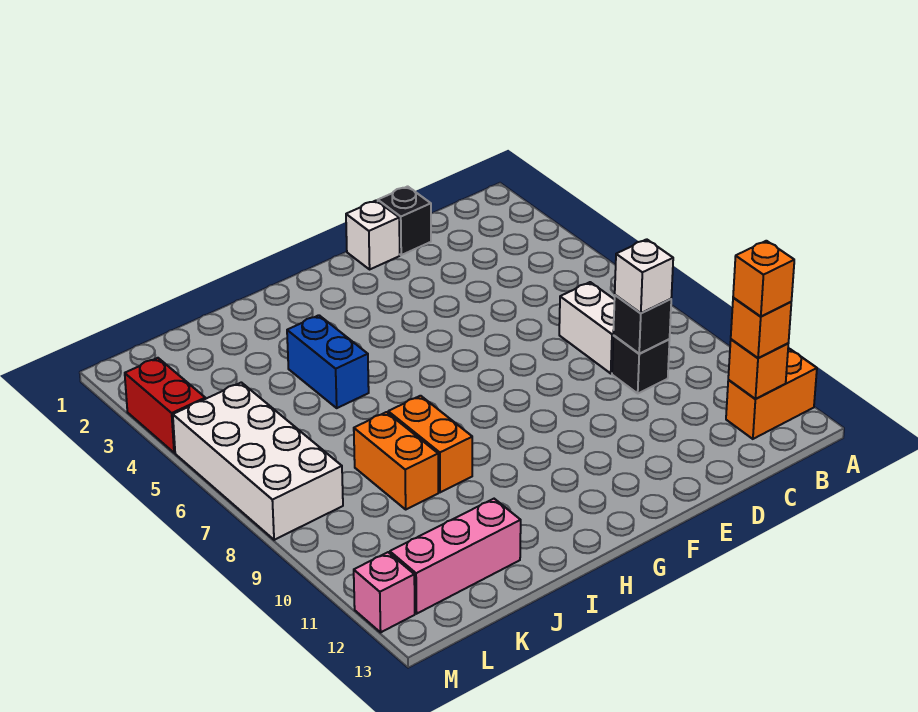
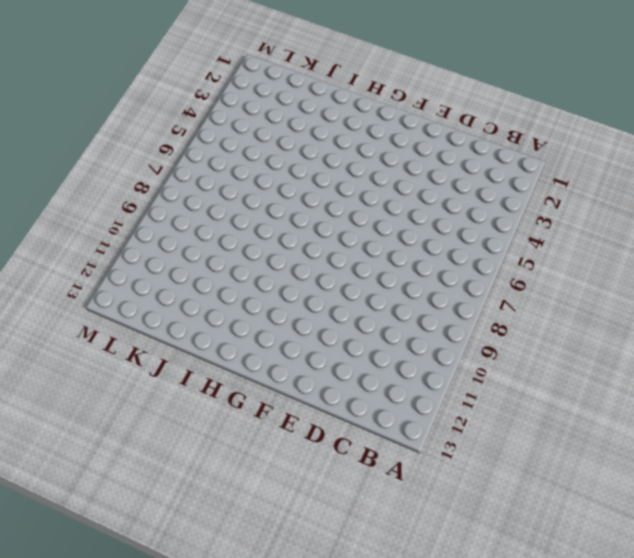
none -> orange brick A12:B12 level 1
none -> white brick C7:C8 level 1
none -> black brick C9 level 1

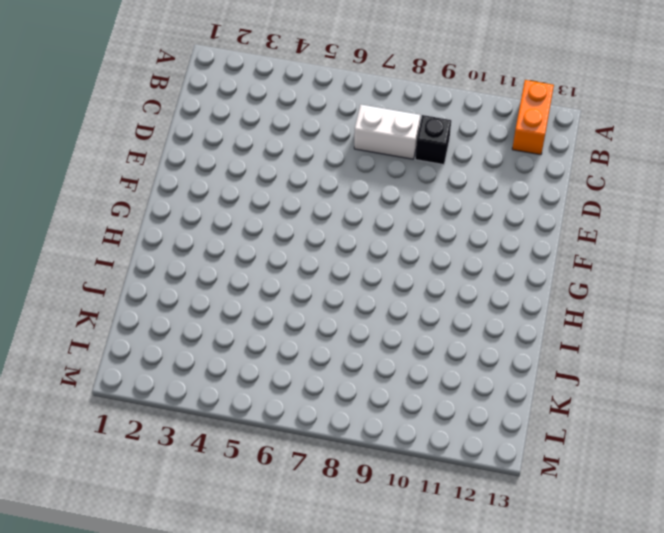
none -> black brick D1 level 1
none -> white brick E1 level 1
none -> blue brick I4:I5 level 1

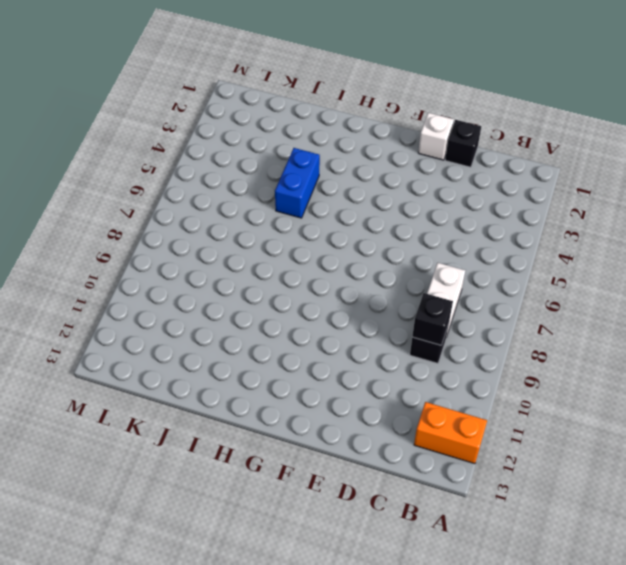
none -> orange brick I8:I9 level 1
none -> orange brick J8:J9 level 1
none -> pink brick J12:L12 level 1

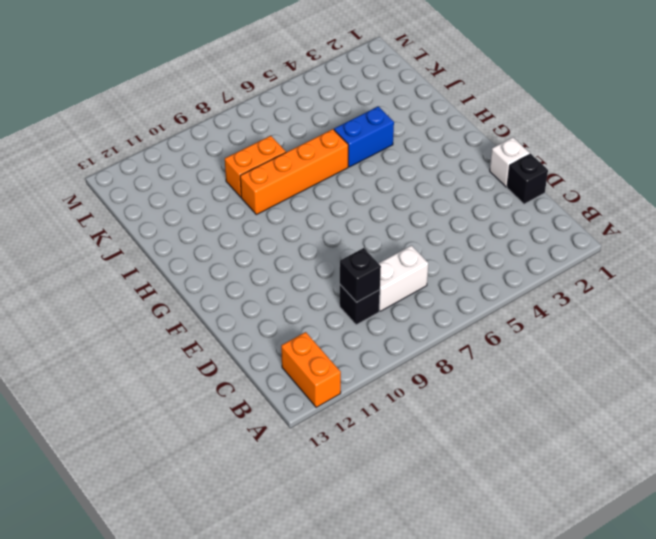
orange brick I6:I9 level 1 -> orange brick I8:I9 level 1
none -> pink brick J12:L12 level 1
none -> white brick L5:M8 level 1
none -> red brick M3:M4 level 1

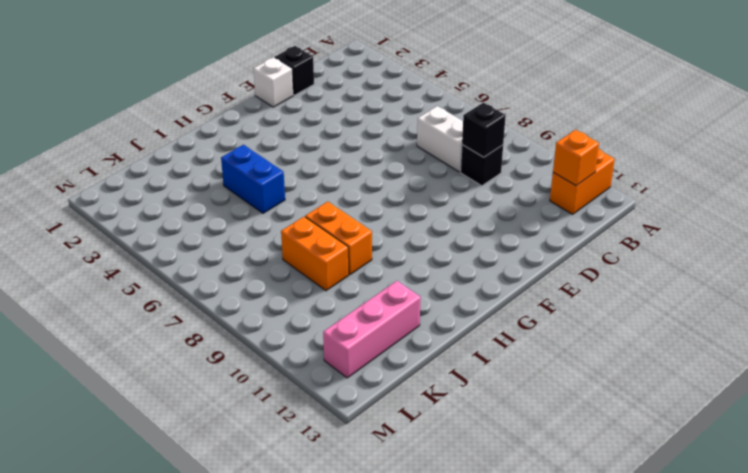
none -> white brick L5:M8 level 1
none -> red brick M3:M4 level 1
none -> pink brick M12 level 1

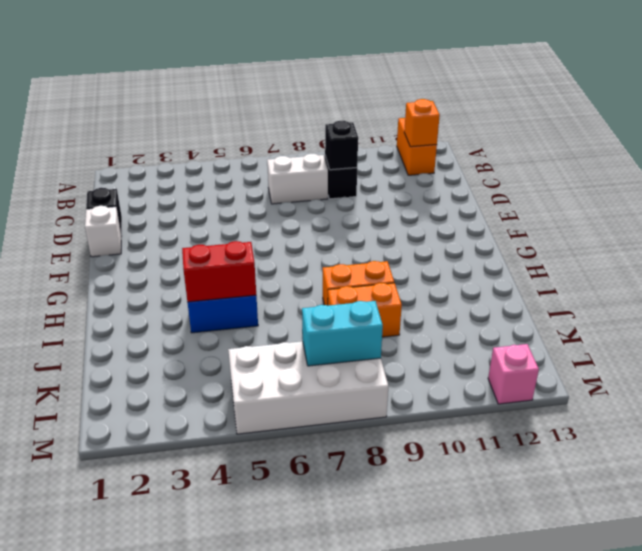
red brick I4:I5 level 2 -> red brick M3:M4 level 1
cyan brick L7:L8 level 2 -> none
none -> pink brick J12:L12 level 1
none -> orange brick B12 level 3
none -> white brick C9 level 3

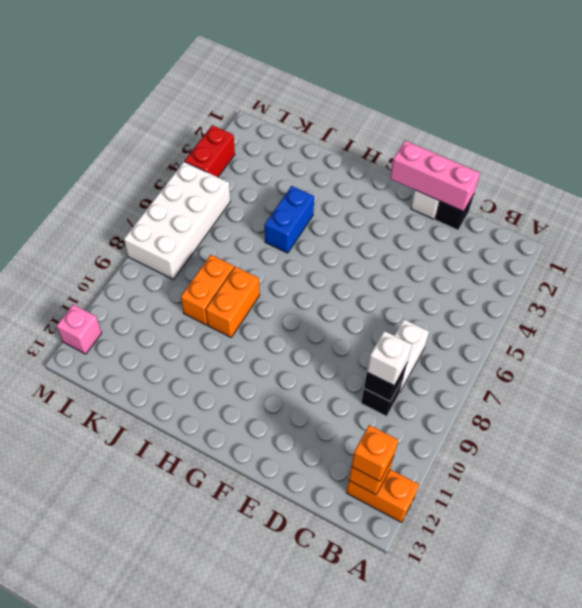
pink brick D1:F1 level 2 -> pink brick J12:L12 level 1
none -> orange brick B12 level 4

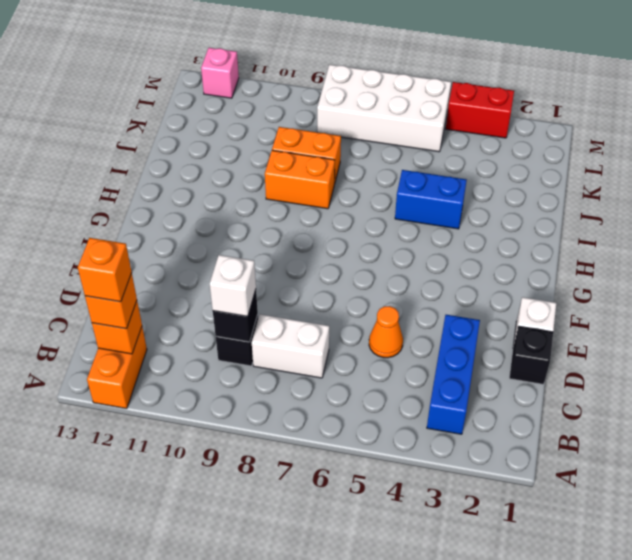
blue brick B3:D3 level 1 -> none
orange cone D5 level 1 -> none
none -> pink brick J12:L12 level 1

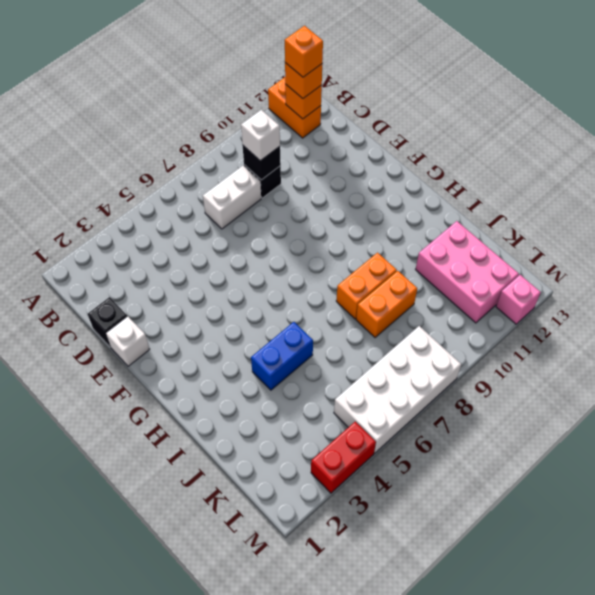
pink brick J11:L12 level 1 -> pink brick J12:L12 level 1

